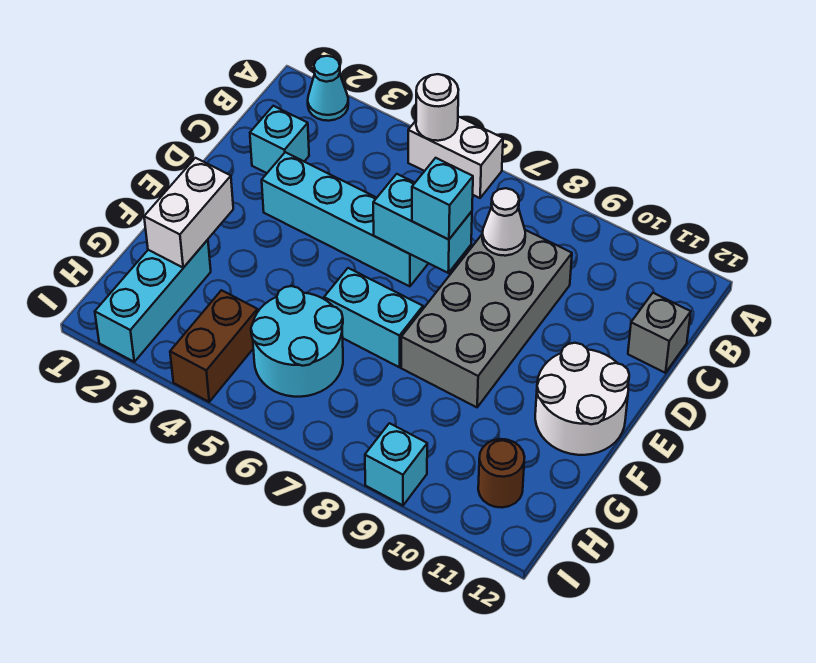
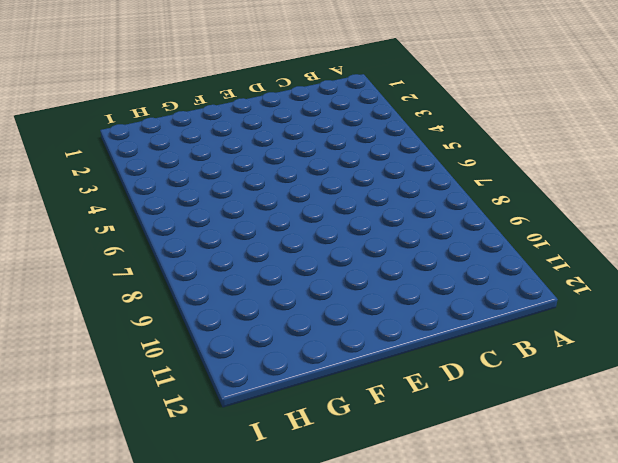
none -> cyan cone A2 level 1
none -> white brick A5:A6 level 1
none -> cyan brick C2 level 1

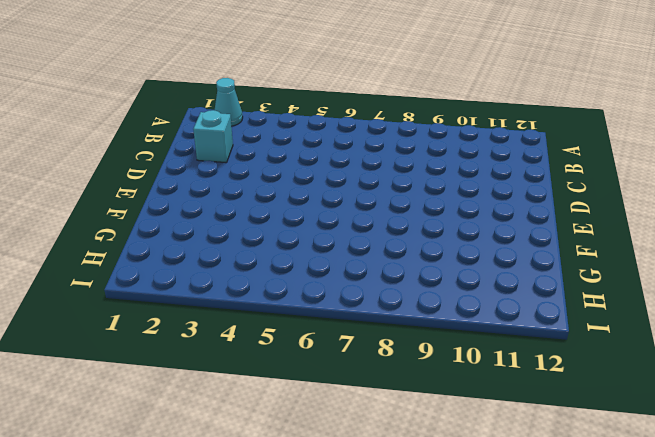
none -> white brick A5:A6 level 1
none -> grey brick C8:F9 level 1
none -> grey brick C12 level 1

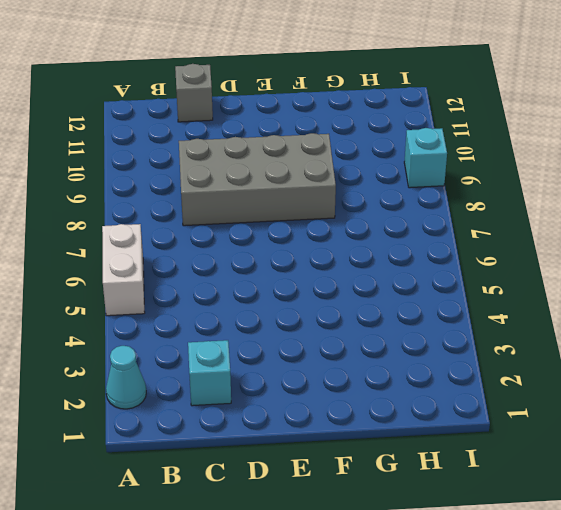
none -> cyan brick D3:D6 level 1
none -> white round brick E11:F12 level 1
none -> cyan brick F6:F7 level 1

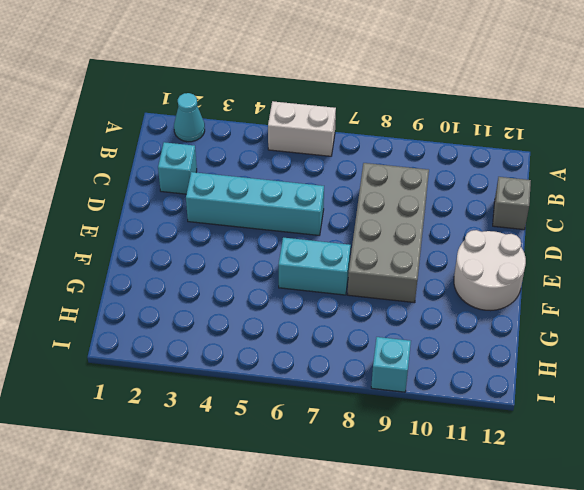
none -> cyan brick G2:I2 level 1
none -> cyan round brick G5:H6 level 1
none -> brown brick H4:I4 level 1

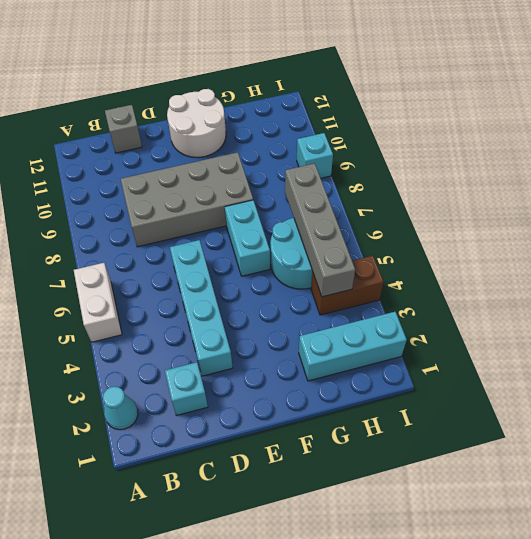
grey brick H4:H7 level 2 -> none
none -> brown round brick H11 level 1
none -> white round brick A5 level 2
none -> white cone C8 level 2

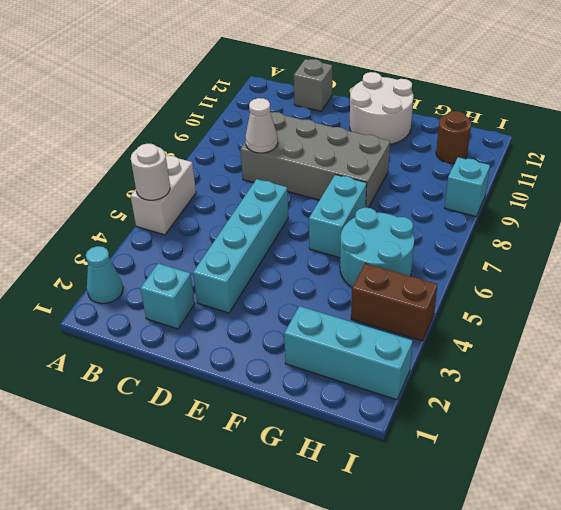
none -> cyan brick D6:D7 level 2
none -> white brick F2:G2 level 2
none -> cyan brick D7 level 3

